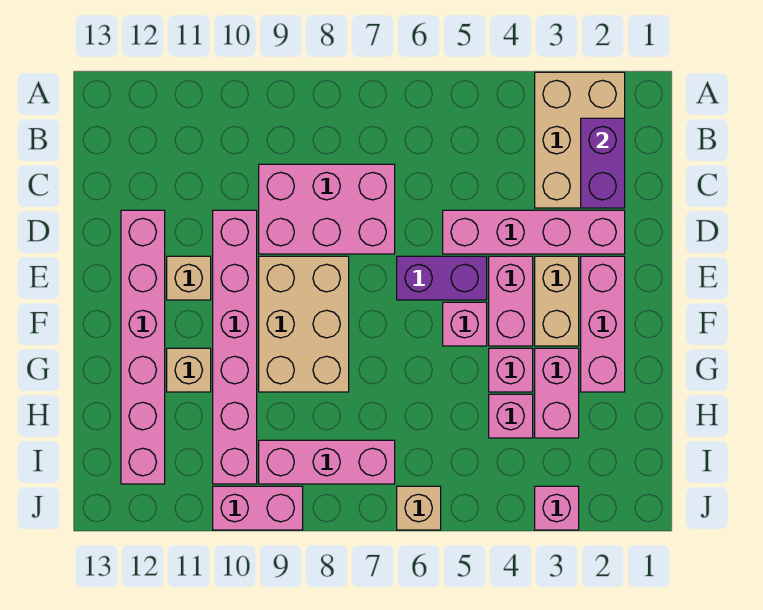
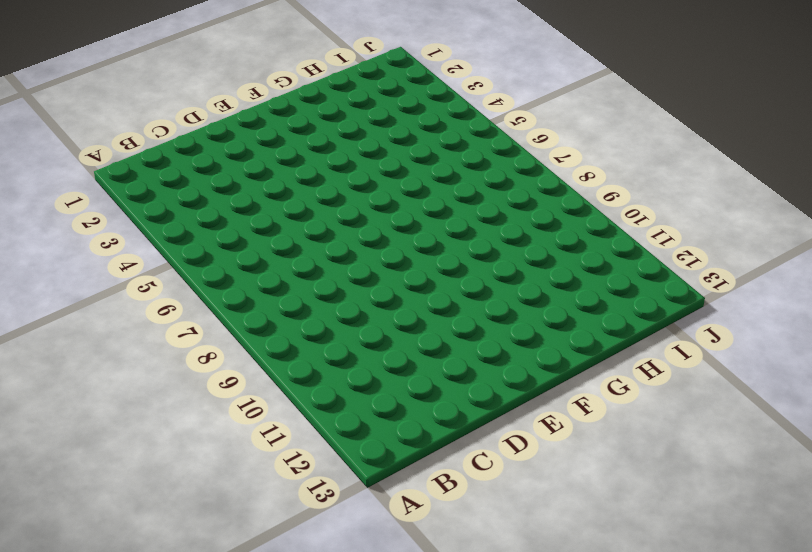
none -> tan brick A2:C3 level 1
none -> pink brick C7:D9 level 1
none -> pink brick D2:D5 level 1

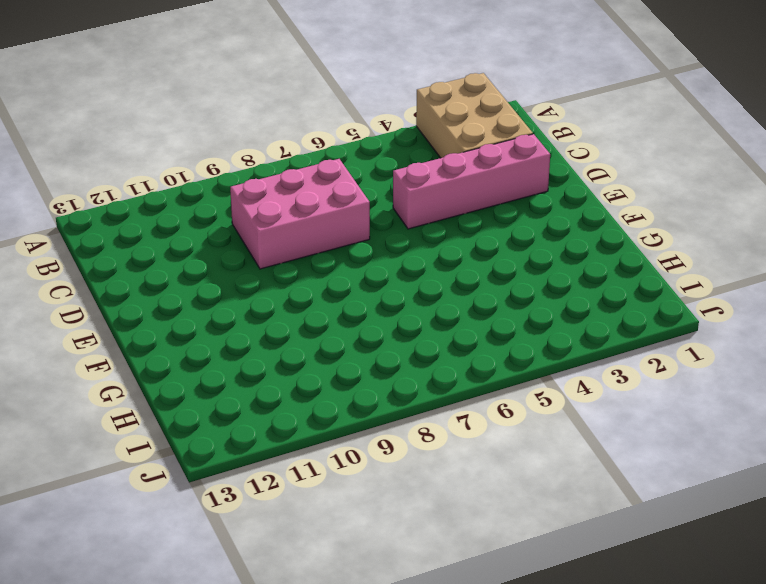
none -> pink brick D10:I10 level 1
none -> pink brick D12:I12 level 1
none -> pink brick E2:G2 level 1

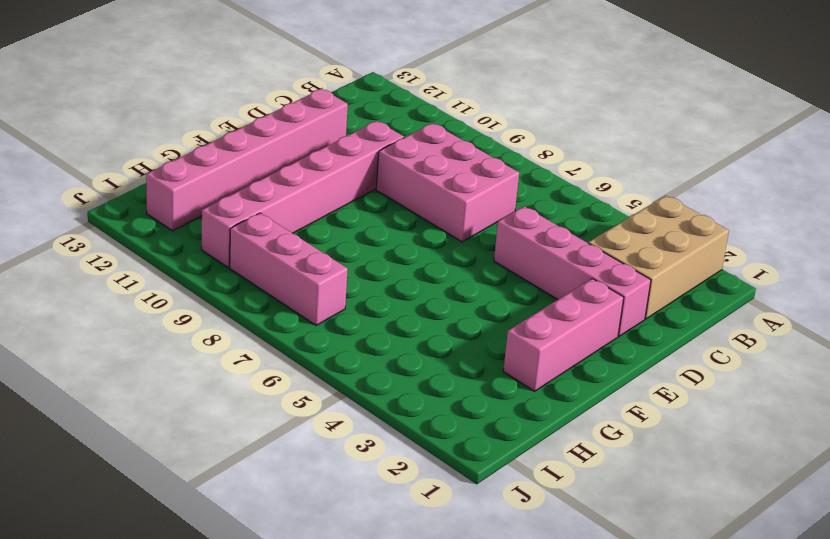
none -> tan brick E3:F3 level 1
none -> pink brick E4:F4 level 1
none -> purple brick E5:E6 level 1

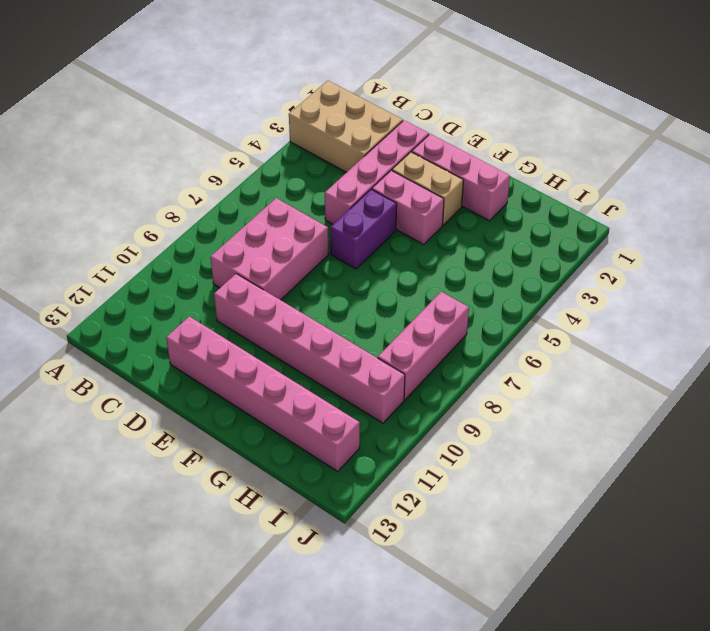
none -> tan brick E8:G9 level 1
none -> tan brick E11 level 1
none -> pink brick F5 level 1

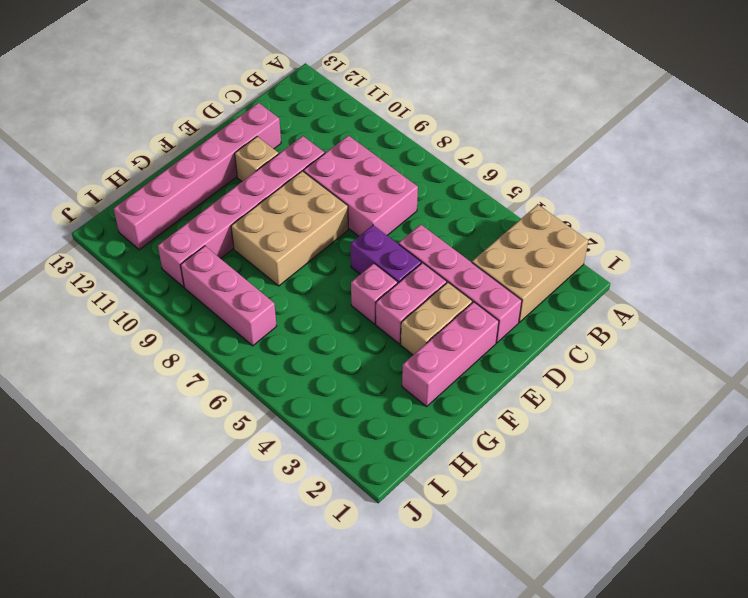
none -> pink brick G3:H3 level 1
none -> pink brick G4 level 1
none -> tan brick G11 level 1

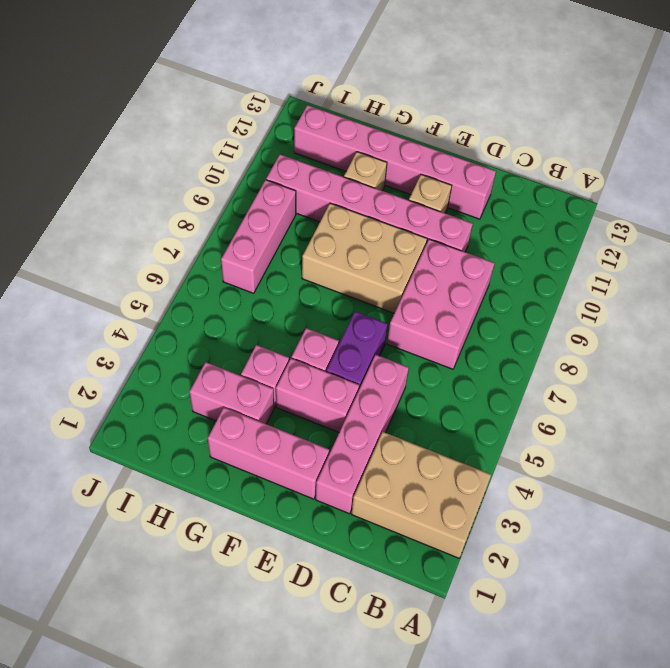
none -> tan brick E3:F3 level 1
none -> pink brick H4 level 1
none -> pink brick J3 level 1

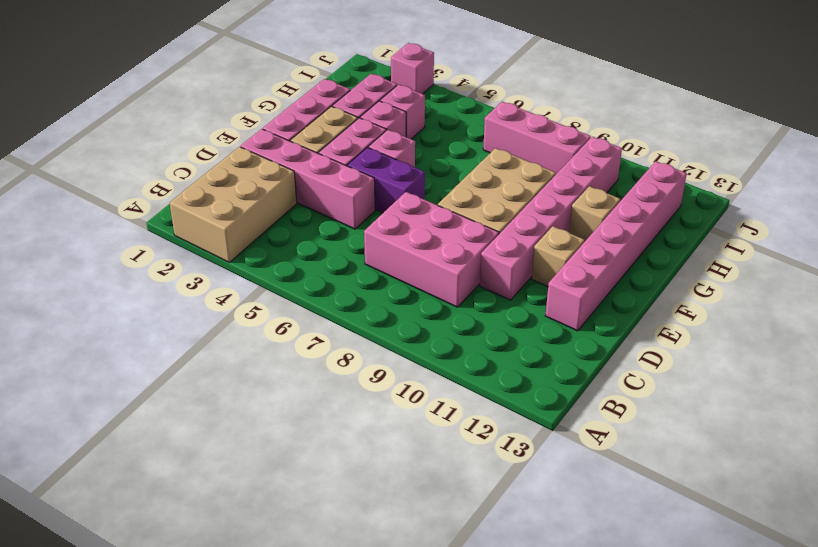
none -> tan brick J6 level 1
none -> pink brick J9:J10 level 1
none -> purple brick B2:C2 level 2

